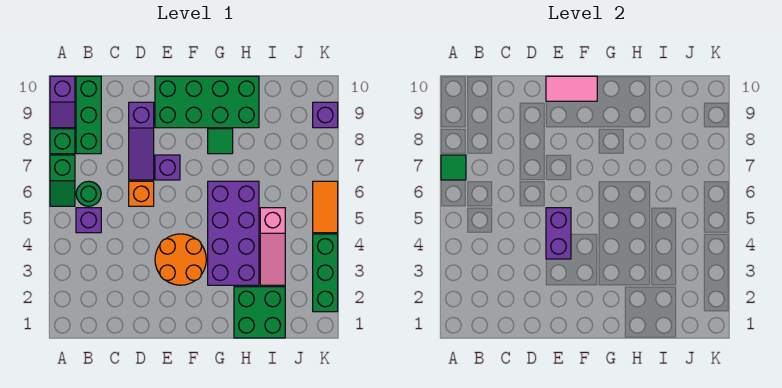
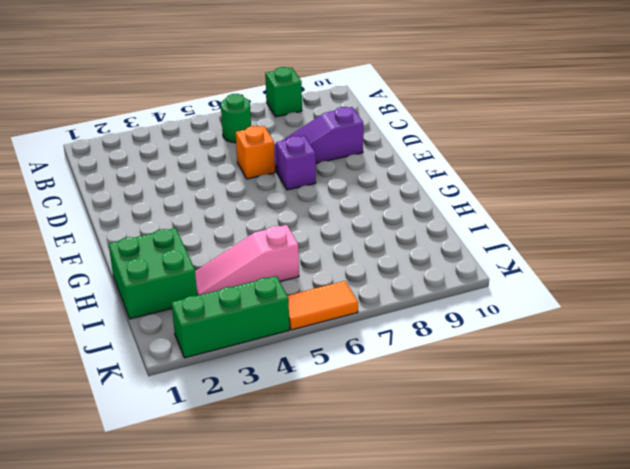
none -> green slope A6:A7 level 1 top 7
none -> purple slope A9:A10 level 1 top 10
none -> purple brick B5 level 1

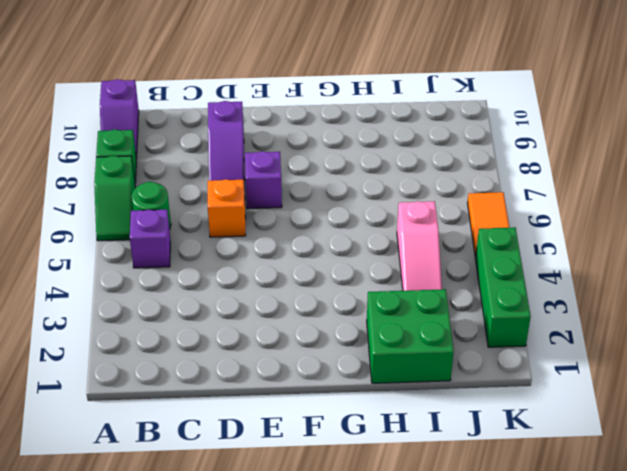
none -> green brick B8:B10 level 1
none -> orange round brick E3:F4 level 1
none -> green brick E9:H10 level 1

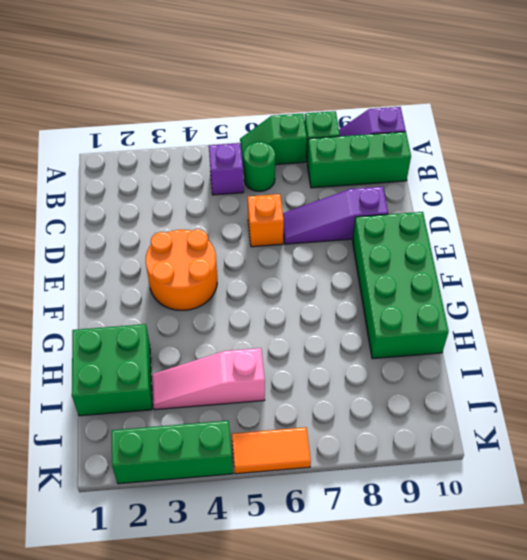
none -> purple brick E7 level 1
none -> purple brick G3:H6 level 1
none -> green tile G8 level 1

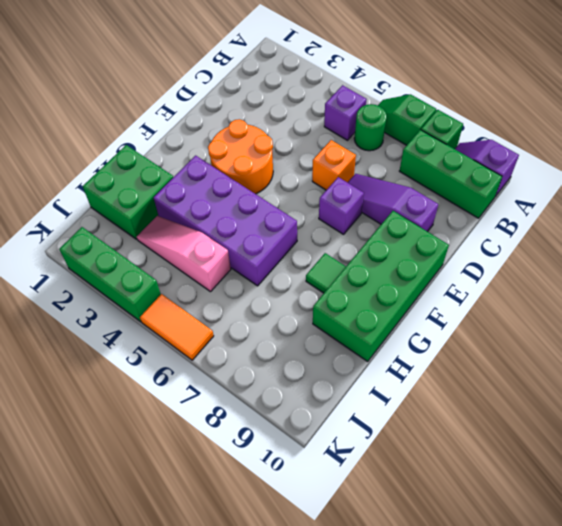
none -> purple brick K9 level 1
none -> green tile A7 level 2
none -> purple brick E4:E5 level 2

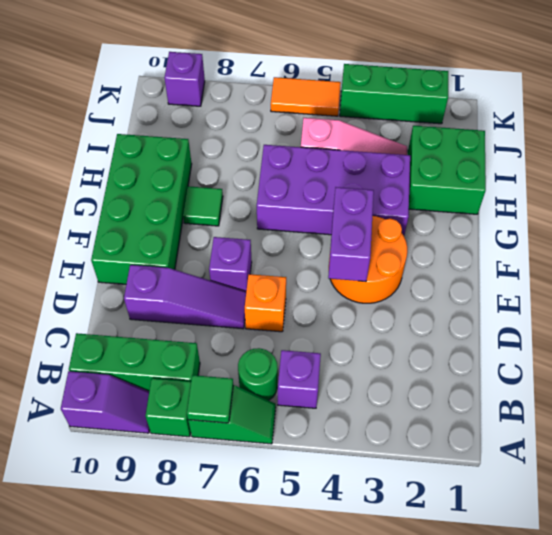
purple brick E4:F4 level 2 -> purple brick E4:E5 level 2
none -> pink tile E10:F10 level 2

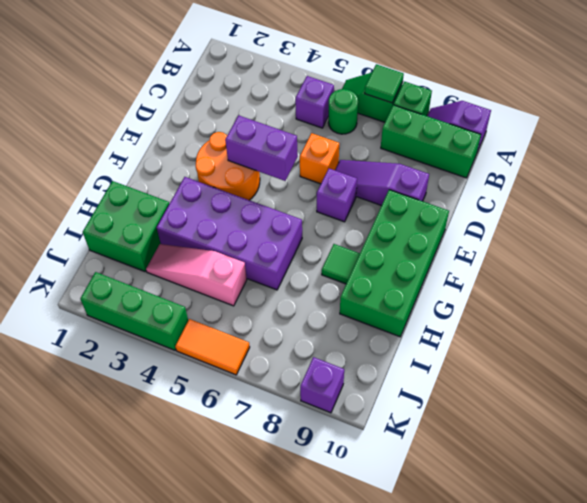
none -> pink tile E10:F10 level 2

